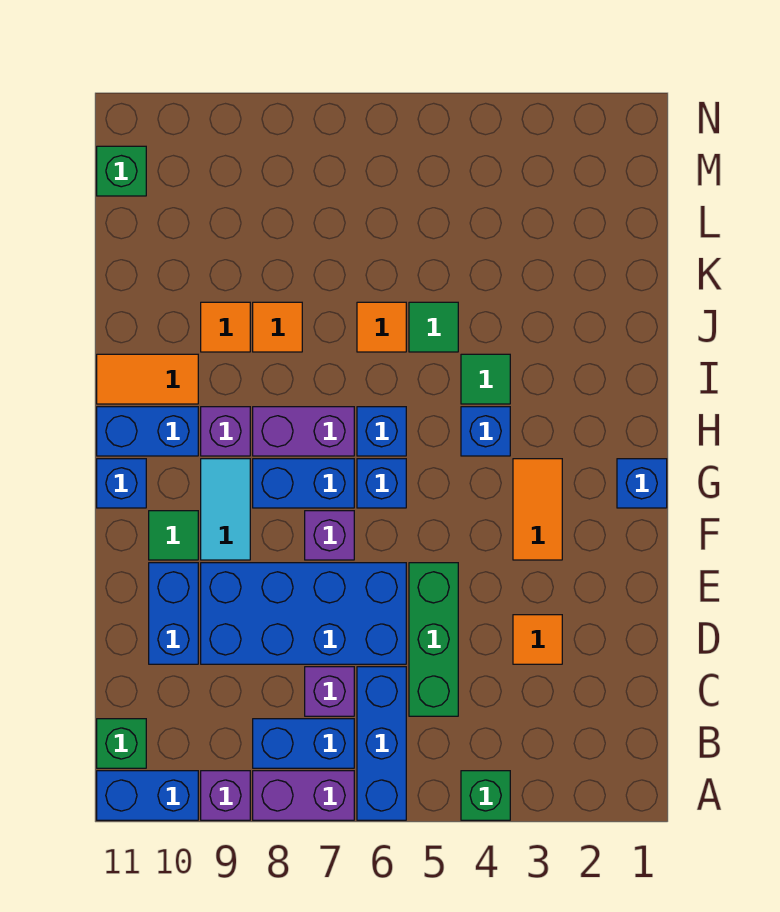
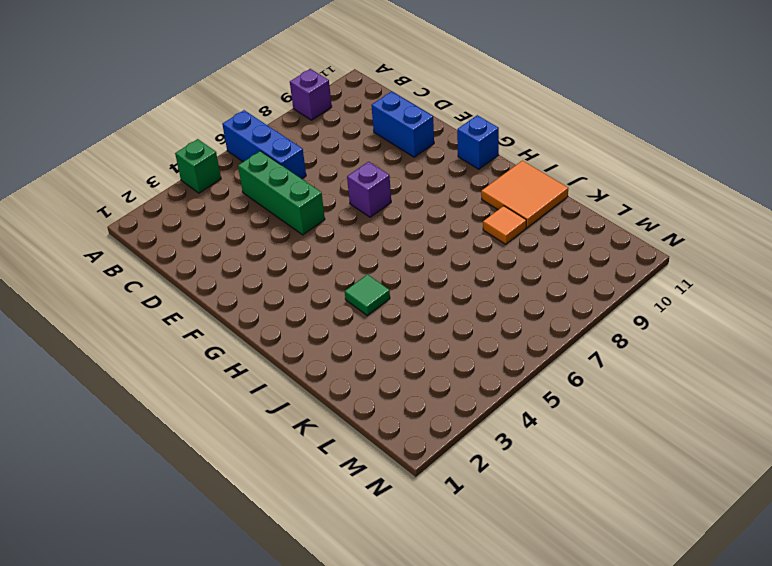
orange tile I10:J11 level 1 -> orange tile I10:I11 level 1
none -> purple brick A7:A8 level 1
none -> blue brick A10:A11 level 1
none -> blue brick B7:B8 level 1
none -> green brick B11 level 1

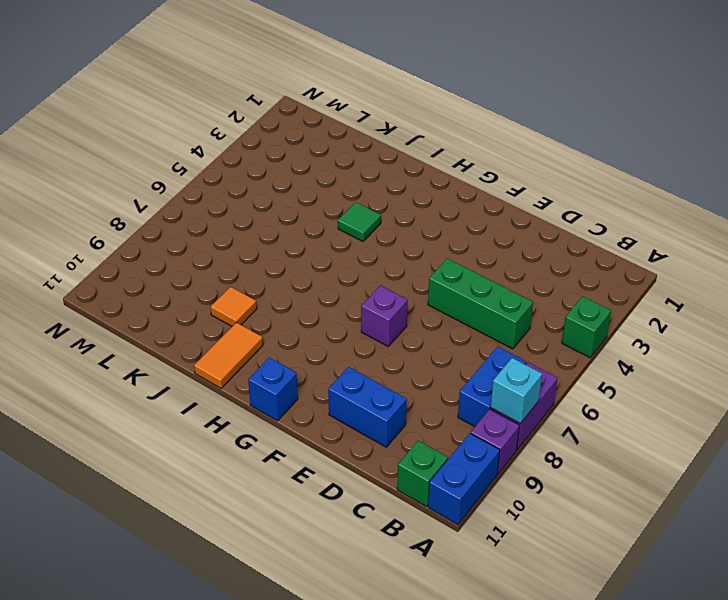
cyan brick A8 level 2 -> none
none -> blue brick A6:C6 level 1
none -> purple brick C7 level 1
none -> orange tile D3 level 1
none -> blue brick D6:E9 level 1

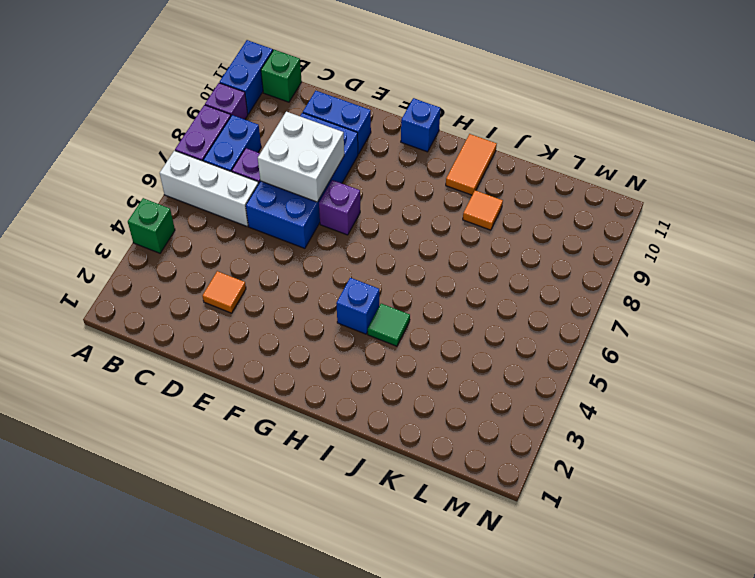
white brick A6:C6 level 1 -> blue brick A6:C6 level 1
white brick D7:E8 level 2 -> none
none -> green brick C5:E5 level 1
none -> orange tile F3:G3 level 1
none -> cyan tile F9:G9 level 1
none -> green tile F10 level 1

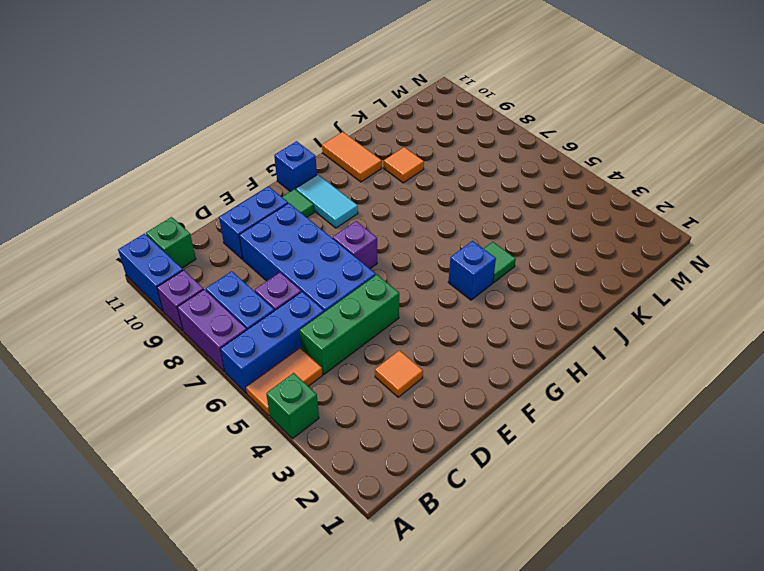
orange tile A5:B5 level 1 -> orange tile F3:G3 level 1
cyan tile G9:G10 level 1 -> cyan tile F9:G9 level 1
none -> blue brick G1 level 1
none -> blue brick G6 level 1
none -> blue brick G7:G8 level 1
none -> blue brick H6 level 1

